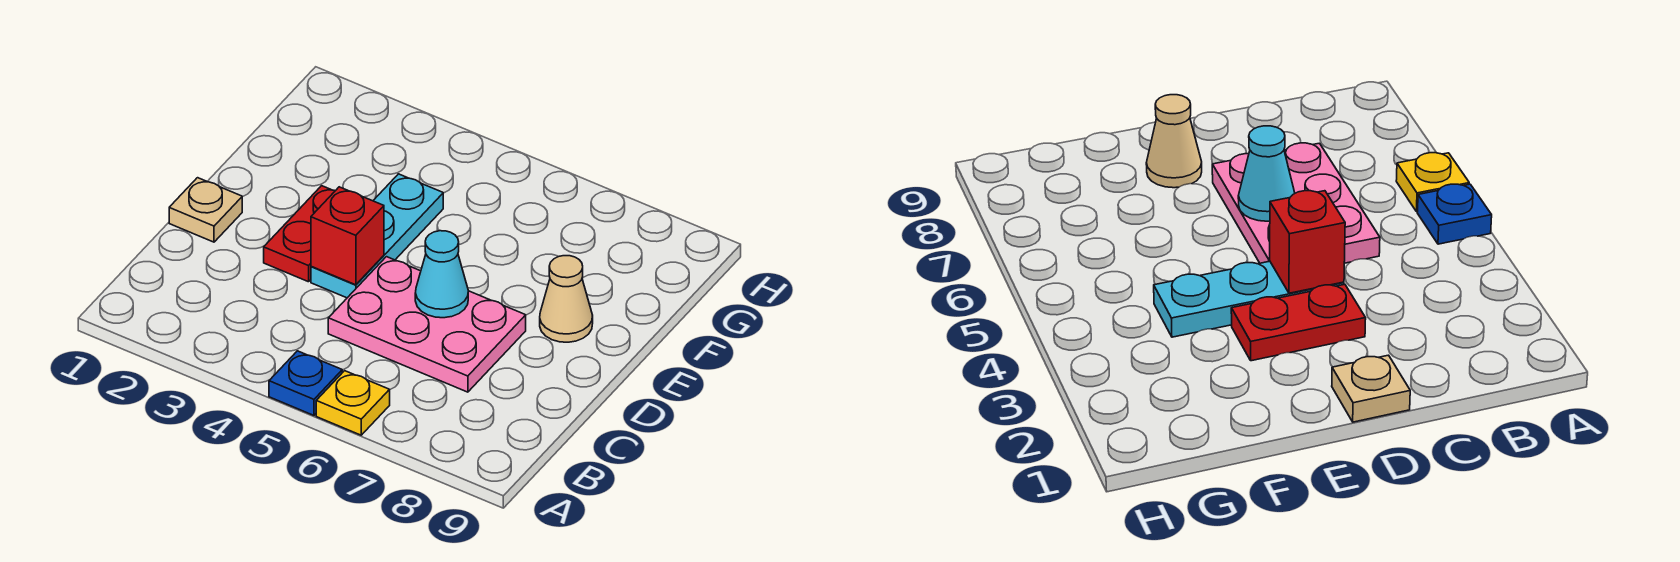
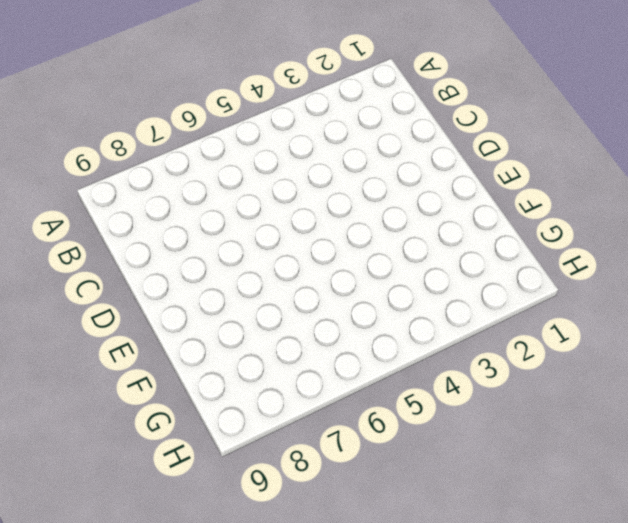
none -> blue plate A5 level 1
none -> yellow plate A6 level 1

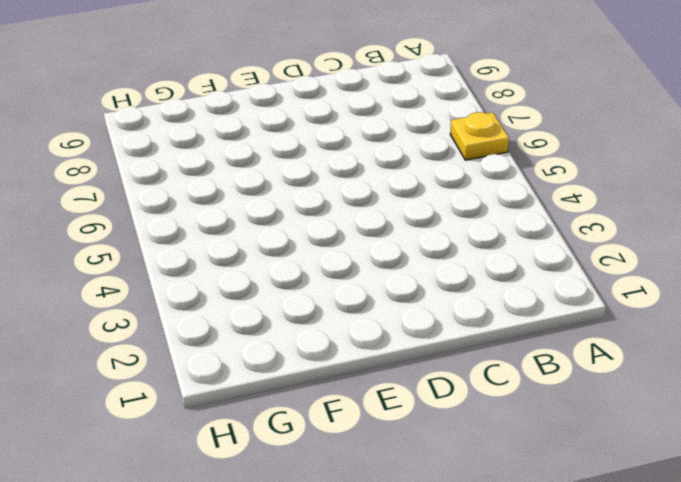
none -> blue plate A5 level 1
none -> pink plate C5:D7 level 1

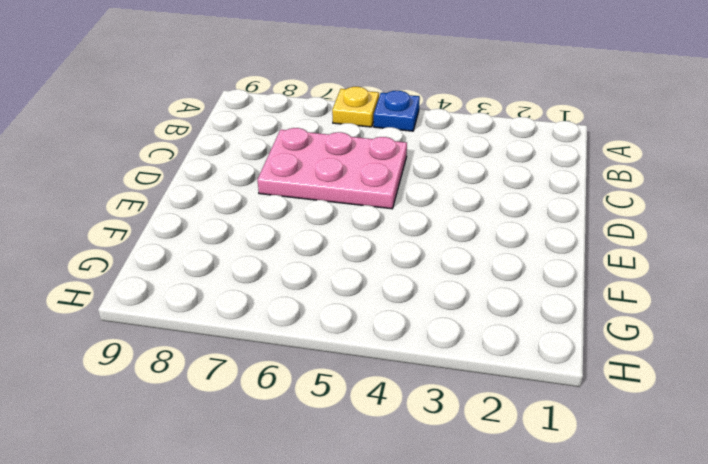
none -> tan plate D1 level 1
none -> red plate D3:E3 level 1

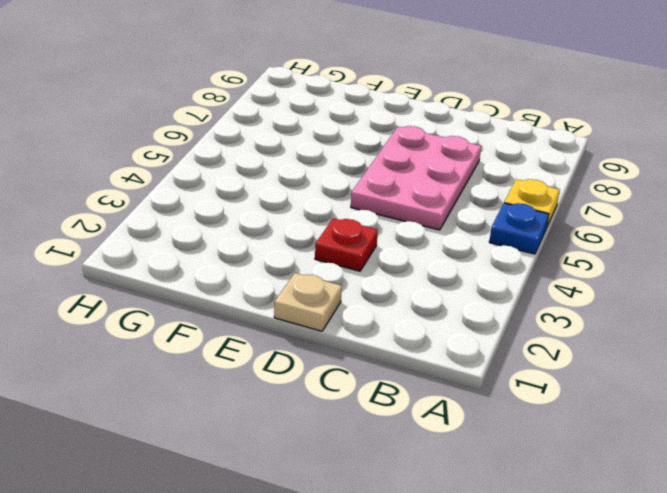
red plate D3 level 1 -> red plate D3:E3 level 1
none -> cyan plate D4:F4 level 1
none -> tan cone E8 level 1

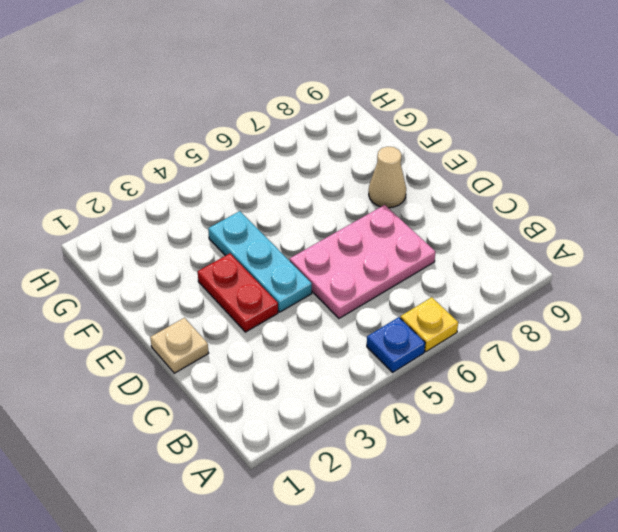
none -> red brick D4 level 2
none -> cyan cone D6 level 2

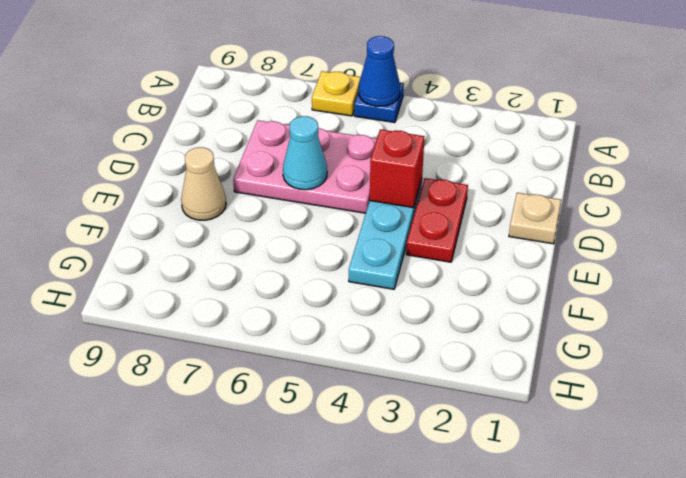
blue cone A5 level 2 -> none

